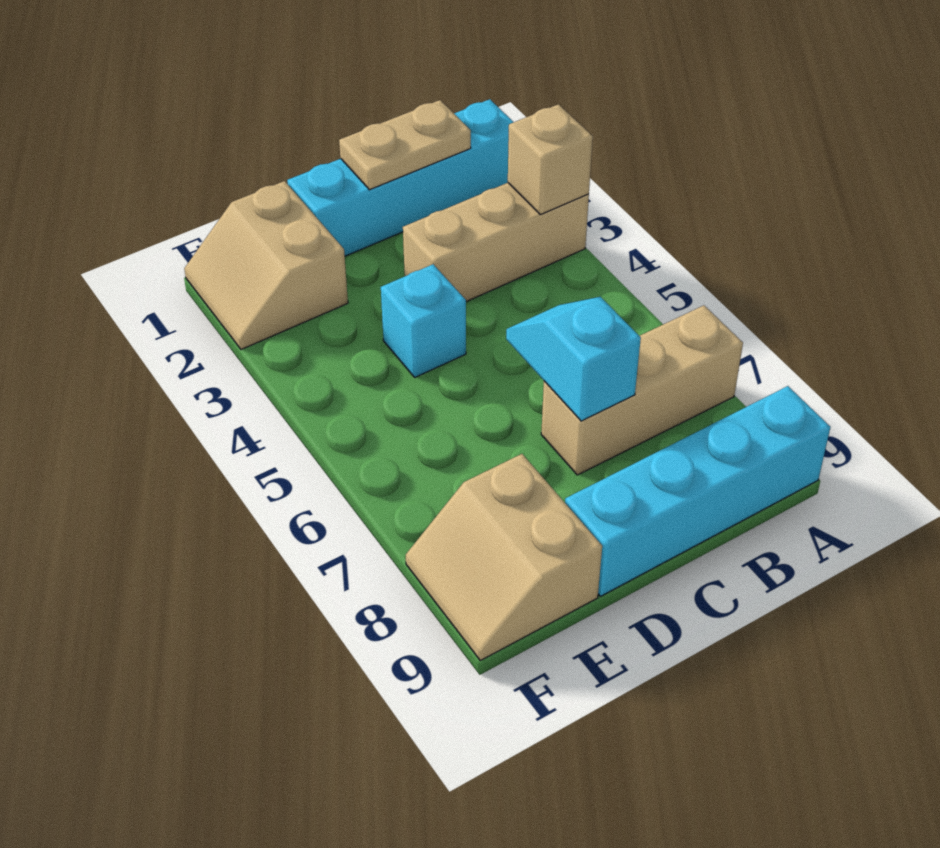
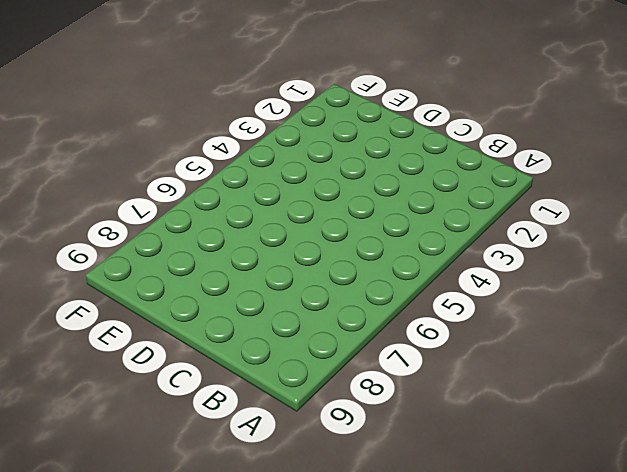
none -> cyan brick A1:D1 level 1
none -> tan brick A3:C3 level 1

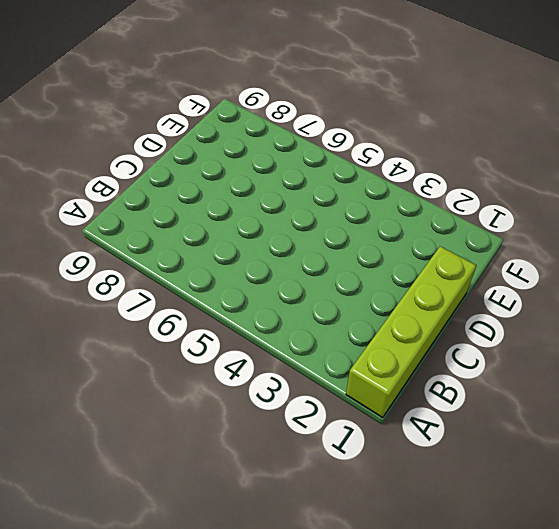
lime brick A1:D1 level 1 -> cyan brick A1:D1 level 1
none -> tan brick A3:C3 level 1
none -> tan brick A7:C7 level 1

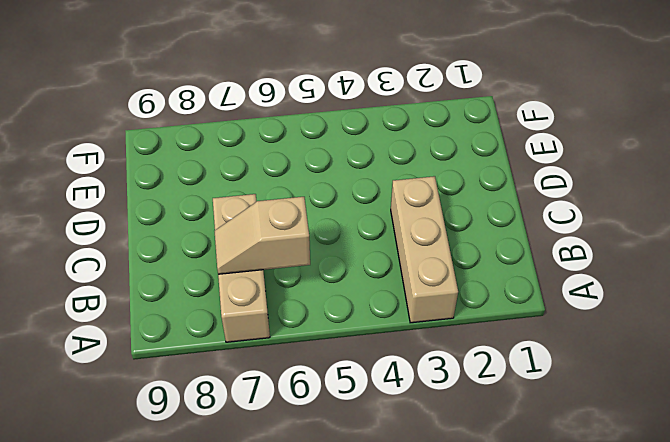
tan slope B6:B7 level 2 top 6 -> none
none -> cyan brick A1:D1 level 1
none -> cyan brick A9:D9 level 1

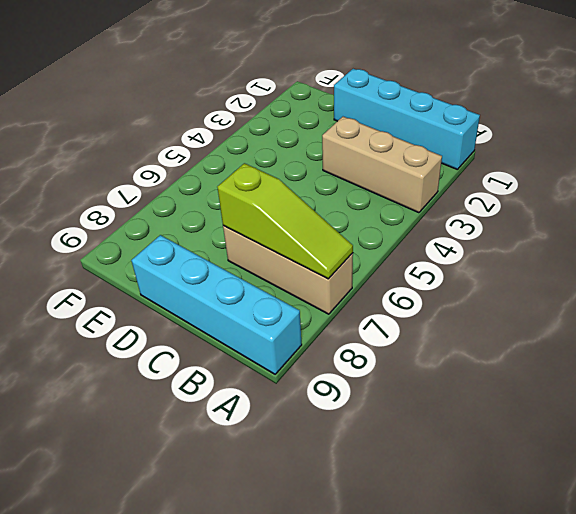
lime slope A7:C7 level 2 top C -> cyan slope C6:C7 level 2 top 7
none -> cyan brick D4 level 1
none -> tan slope E1:F2 level 1 top E

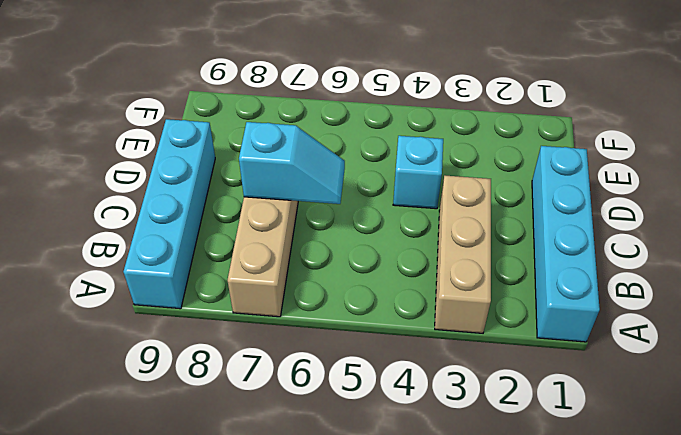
none -> tan slope E1:F2 level 1 top E
none -> tan slope E8:F9 level 1 top E

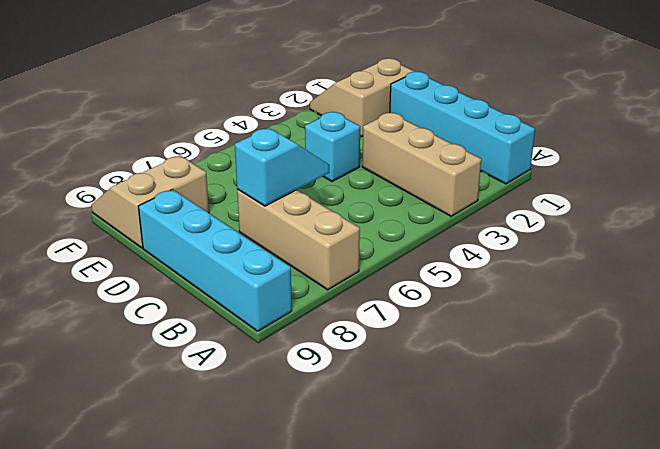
none -> tan brick A3 level 2
none -> tan plate B1:C1 level 2

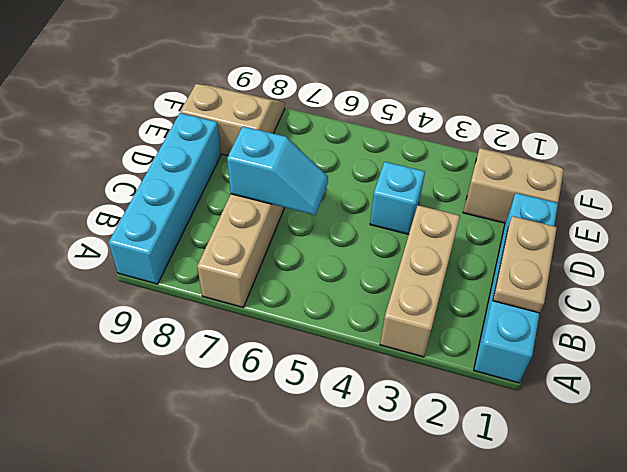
none -> tan brick A3 level 2

